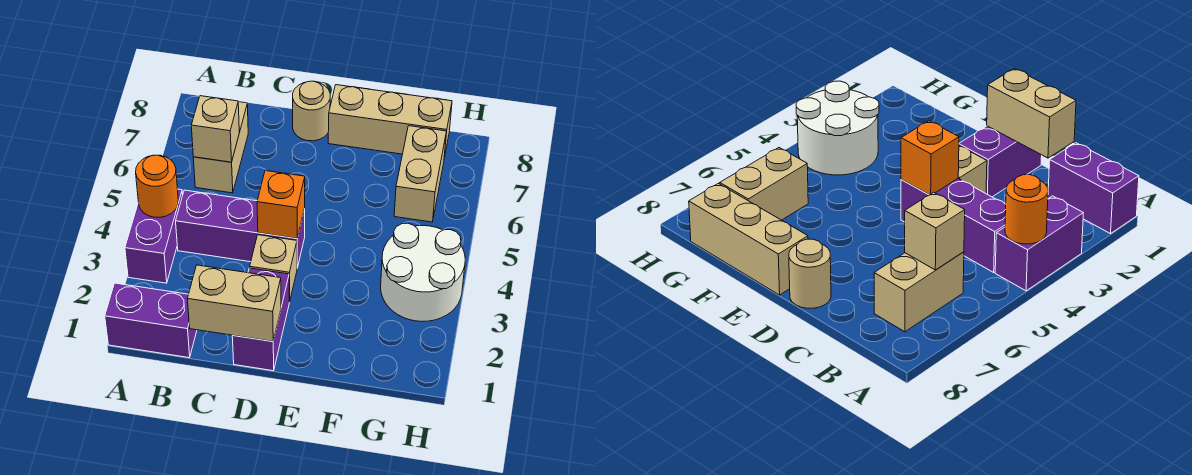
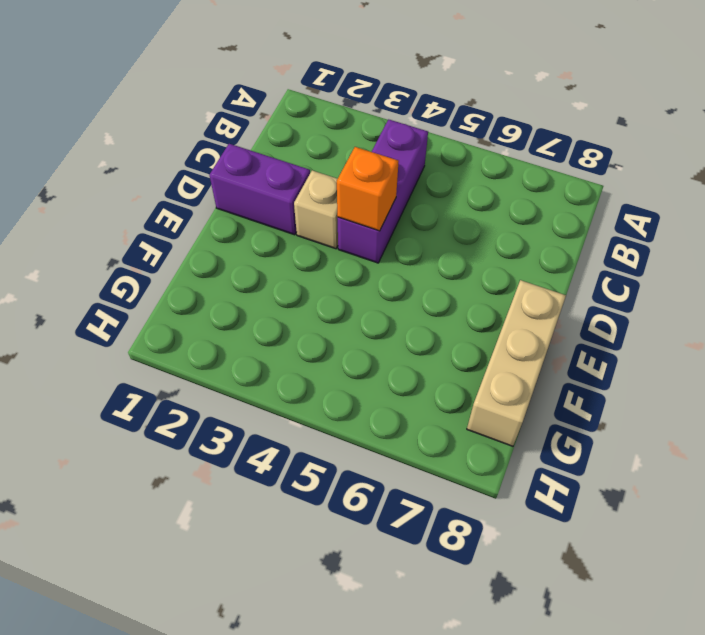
none -> purple brick A1:B1 level 1
none -> purple brick A3:A4 level 1
none -> tan brick B6:B7 level 1

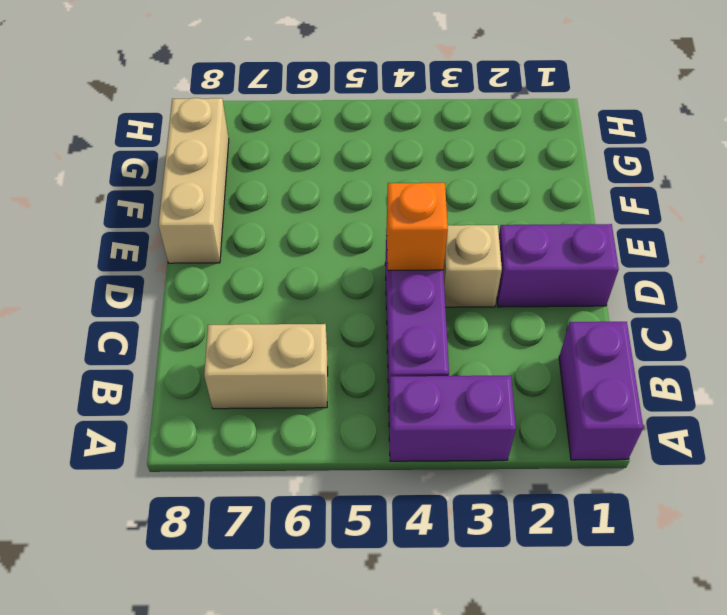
none -> tan round brick D8 level 1
none -> white round brick G3:H4 level 1
none -> tan brick G6:G7 level 1

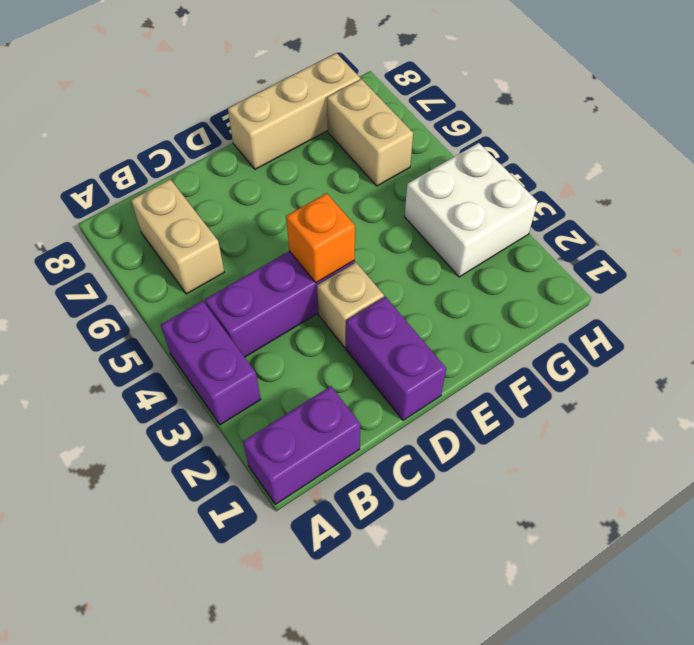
white brick G3:H4 level 1 -> white round brick G3:H4 level 1
none -> tan round brick D8 level 1
none -> orange round brick A4 level 2
none -> tan brick B6 level 2

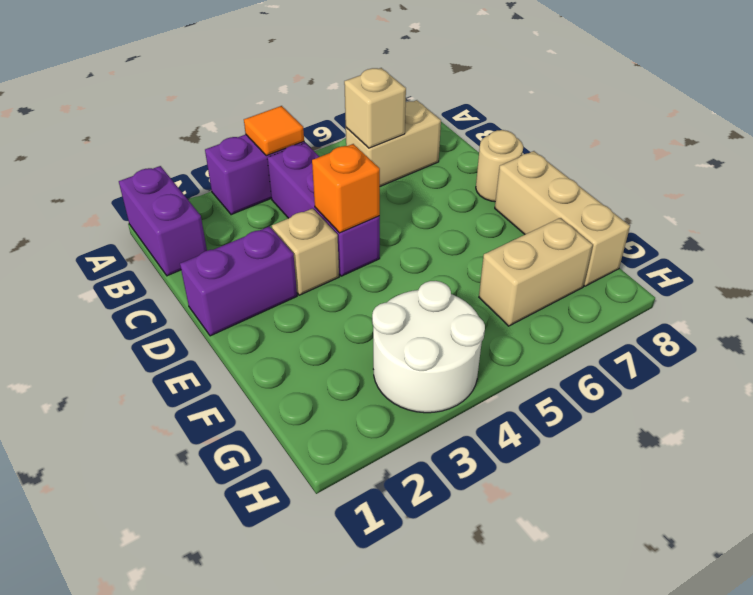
orange tile A4 level 2 -> orange round brick A4 level 2
none -> tan brick C1:D1 level 2

